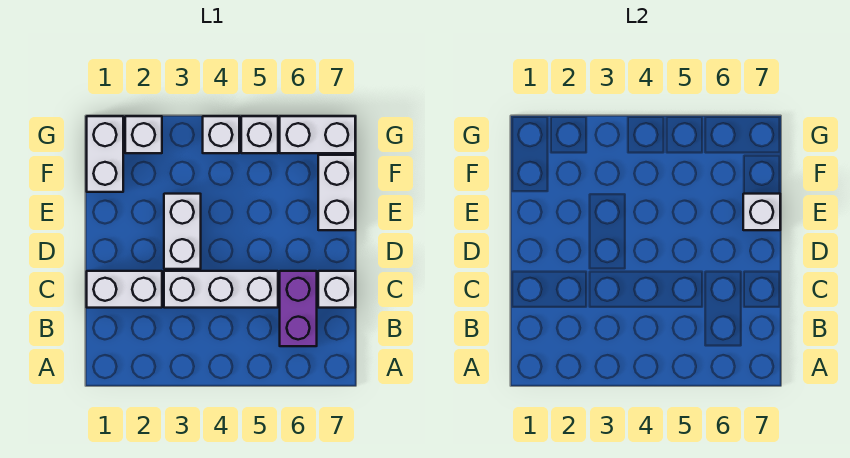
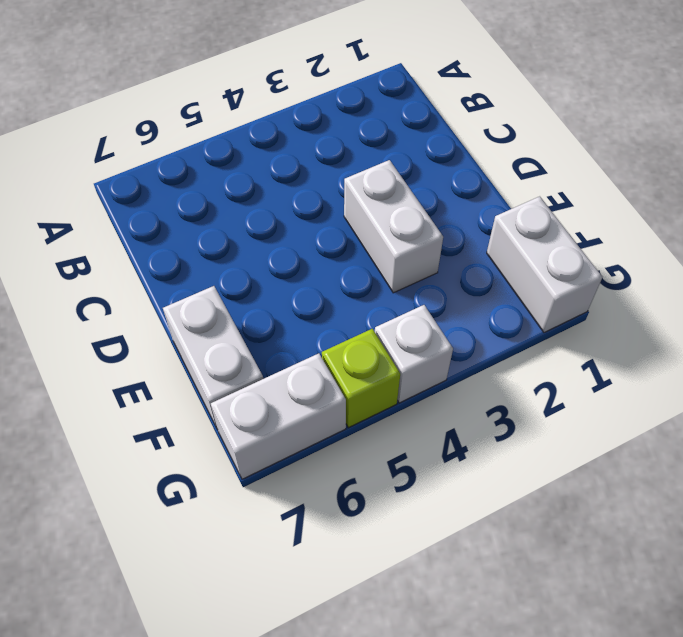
lime brick G5 level 1 -> white brick G5 level 1
none -> purple brick B6:C6 level 1
none -> white brick C1:C2 level 1
none -> white brick C3:C5 level 1

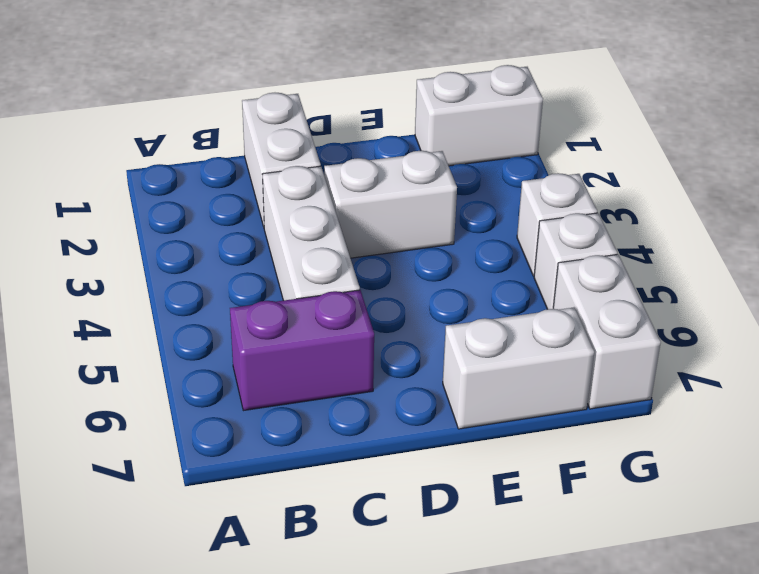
none -> white brick C7 level 1
none -> white brick G2 level 1
none -> white brick E7 level 2

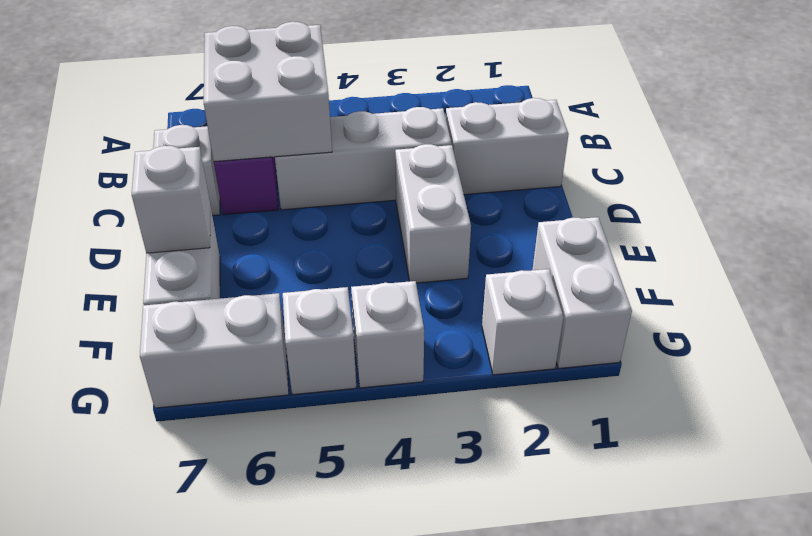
white brick B5:C6 level 2 -> none

